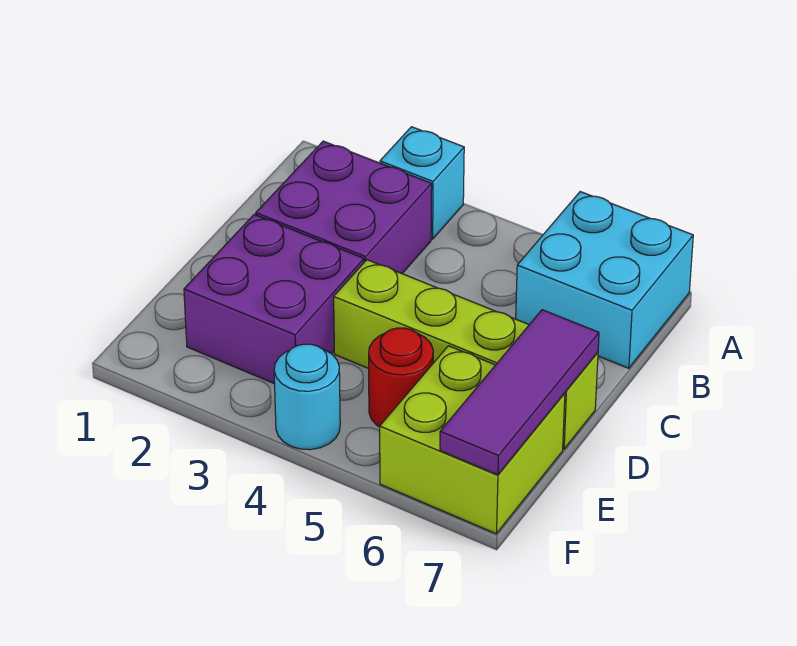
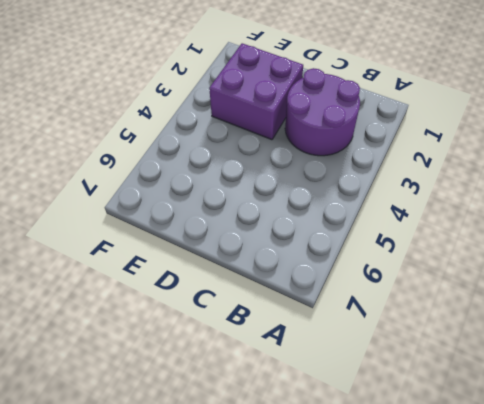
purple round brick B2:C3 level 1 -> purple brick B2:C3 level 1
none -> cyan brick A3 level 1
none -> cyan brick A6:B7 level 1

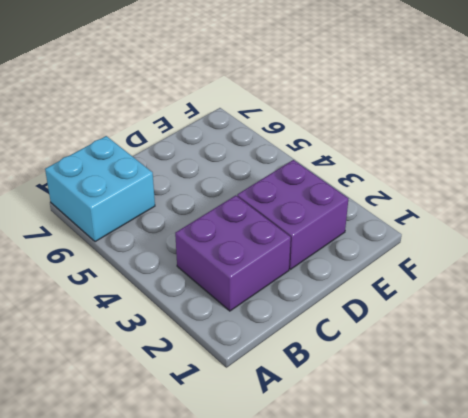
none -> cyan brick A3 level 1
none -> lime brick D4:D7 level 1

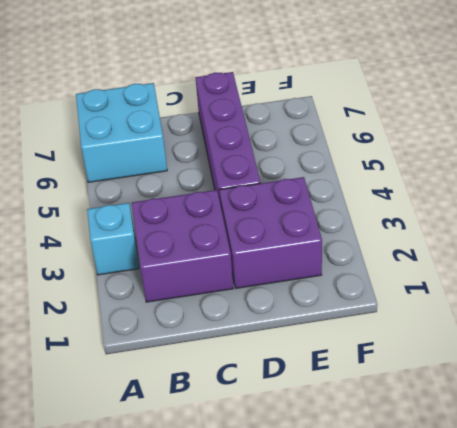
purple brick D4:D7 level 1 -> lime brick D4:D7 level 1
none -> red round brick E5 level 1
none -> lime brick E6:F7 level 1

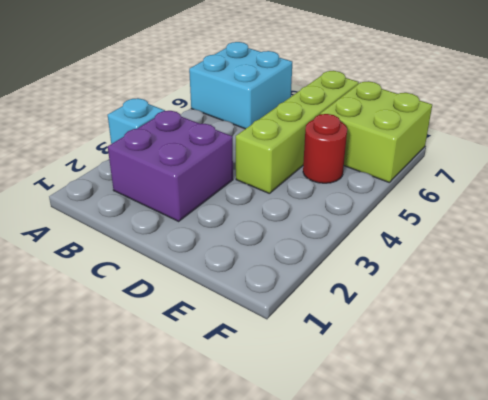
none -> purple brick D2:E3 level 1
none -> cyan round brick F4 level 1

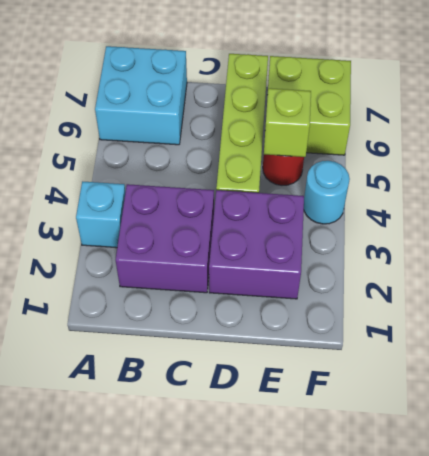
lime brick E5 level 2 -> none
none -> purple tile D7:F7 level 2

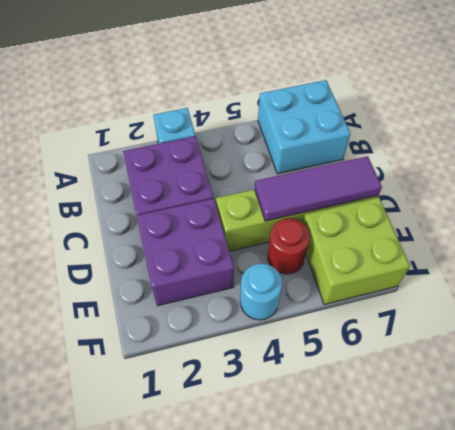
purple tile D5:D7 level 2 -> purple tile D7:F7 level 2

